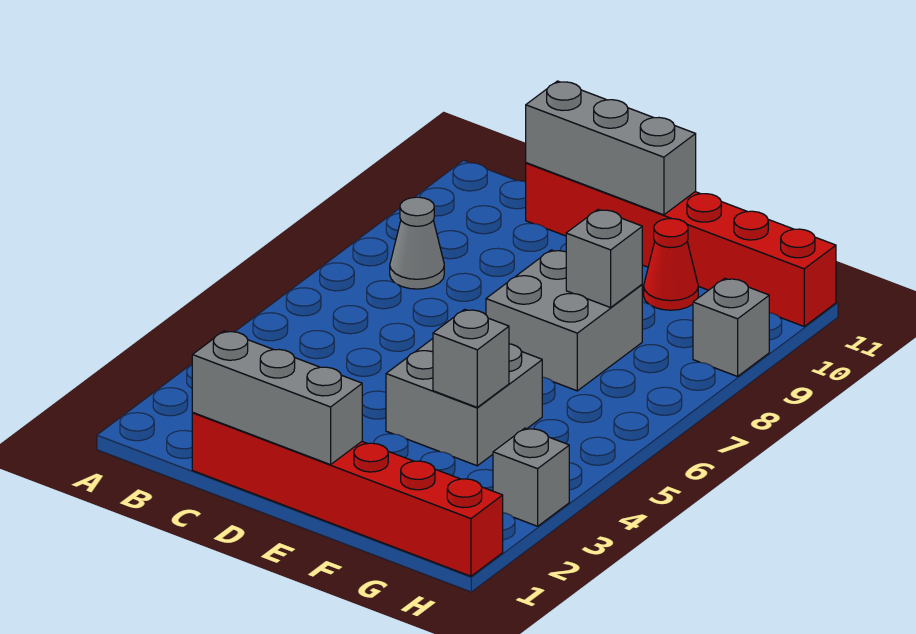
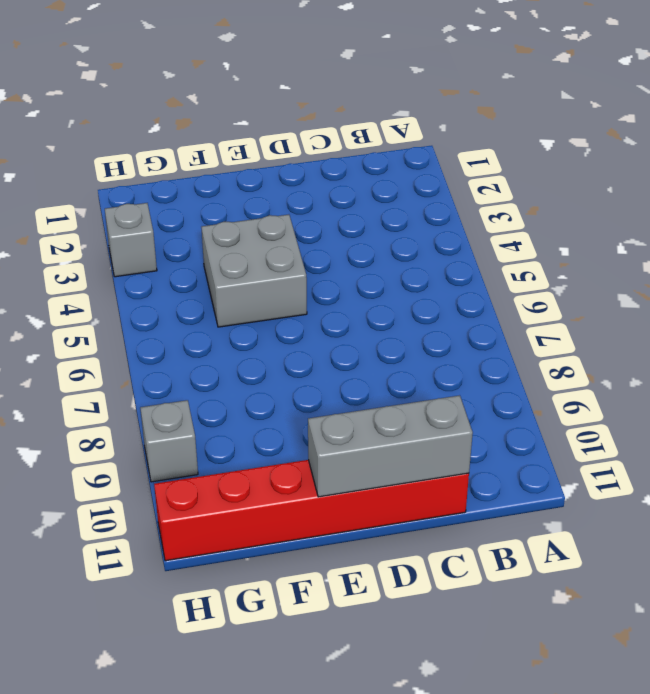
none -> grey cone B8 level 1
none -> red brick C1:H1 level 1
none -> grey brick E7:F8 level 1

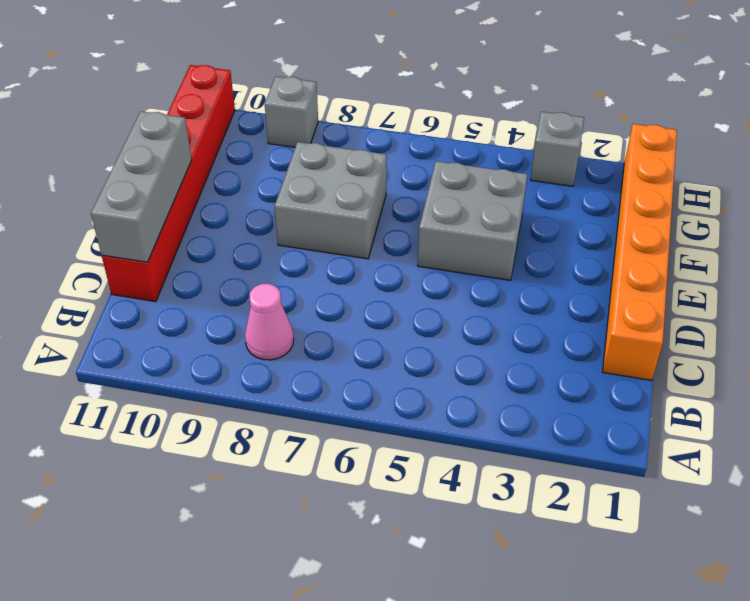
pink cone B8 level 1 -> grey cone B8 level 1
orange brick C1:H1 level 1 -> red brick C1:H1 level 1
none -> red cone F10 level 1
none -> grey brick C1:E1 level 2
none -> grey brick F4 level 2

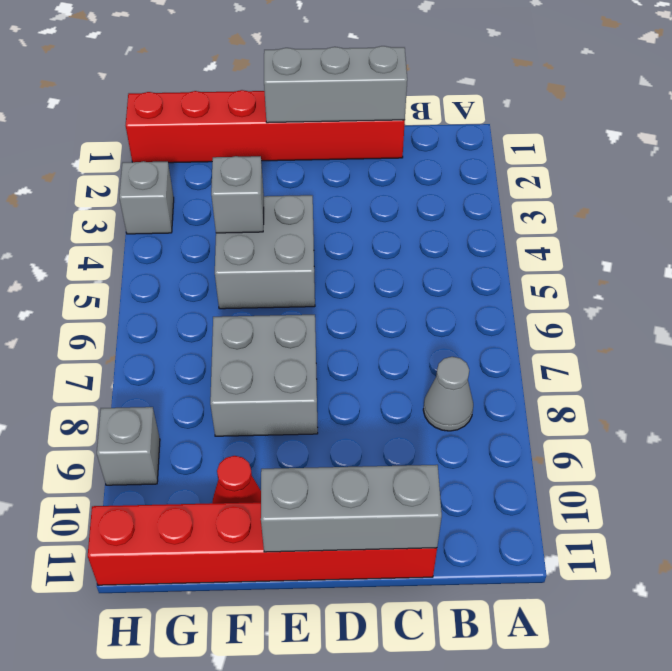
none -> grey brick F8 level 2

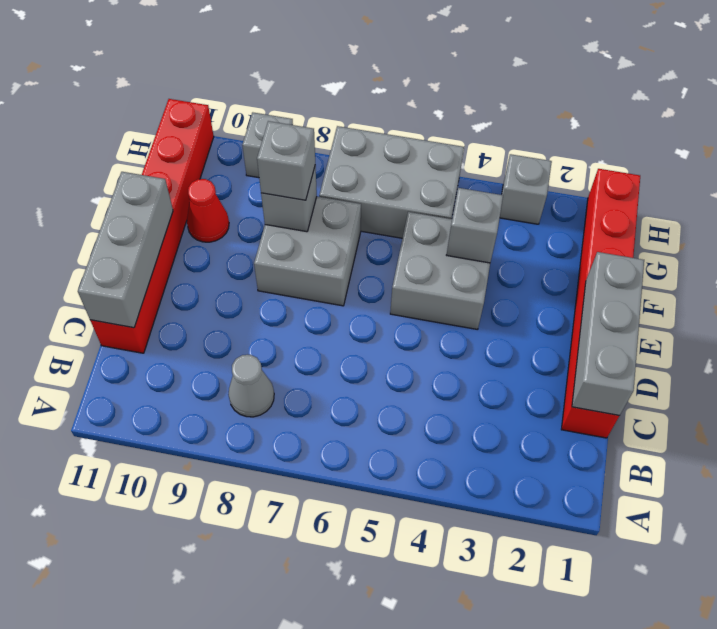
grey brick F8 level 3 -> none
grey brick G5:H7 level 1 -> none

